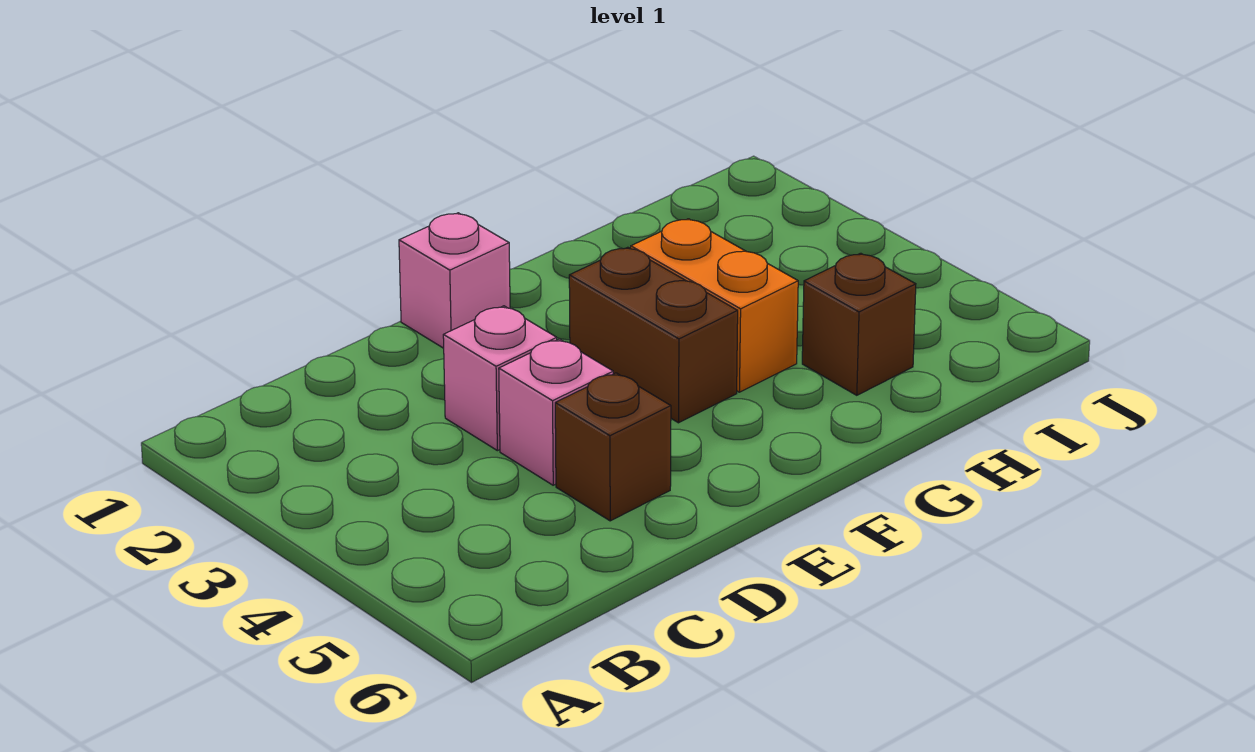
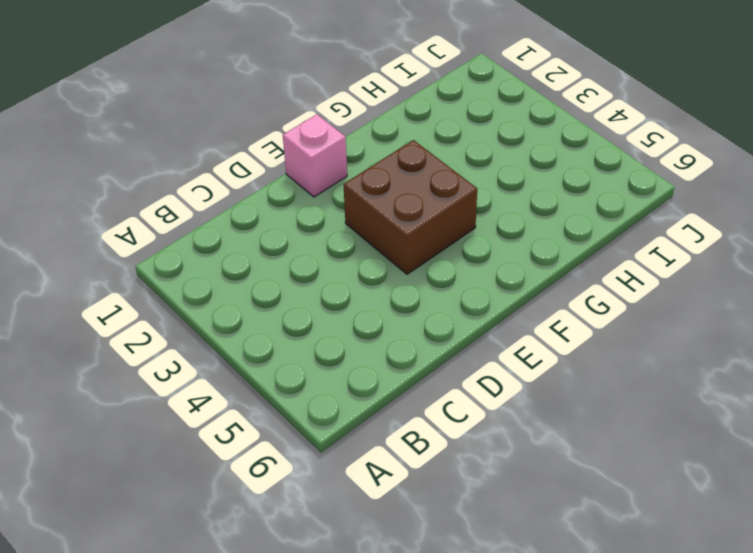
brown brick E3:F4 level 1 -> brown brick F3:F4 level 1
none -> pink brick D3 level 1
none -> pink brick D4 level 1

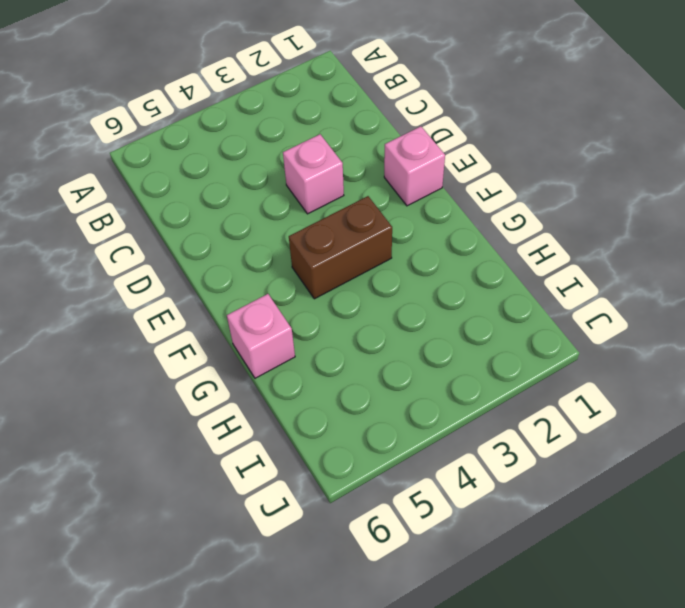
pink brick G6 level 1 -> pink brick D4 level 1
none -> brown brick D5 level 1
none -> orange brick G3:G4 level 1

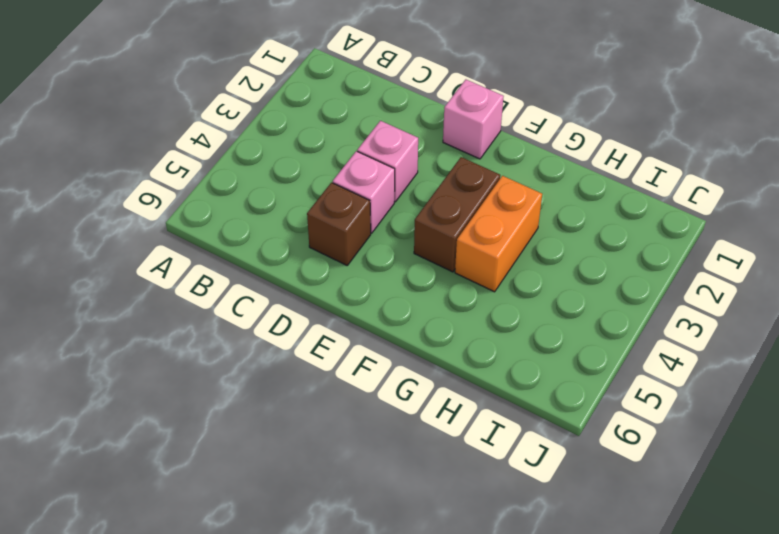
none -> brown brick H5 level 1

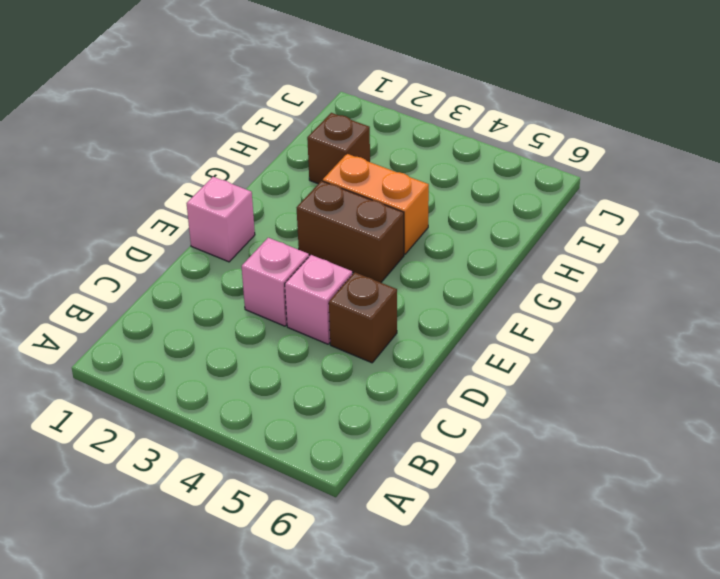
brown brick H2 level 1 -> brown brick H5 level 1

